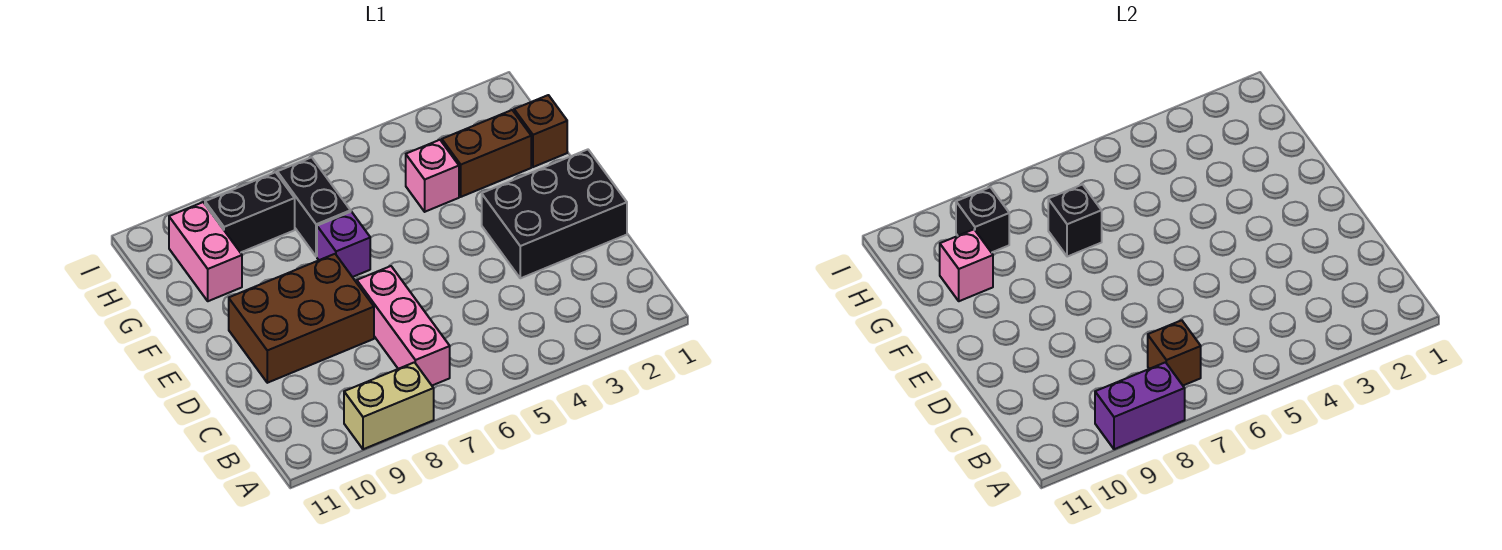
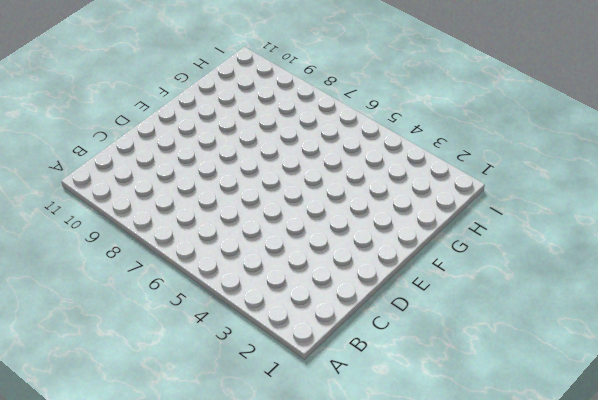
none -> tan brick A8:A9 level 1
none -> pink brick B7:D7 level 1
none -> black brick D1:E3 level 1

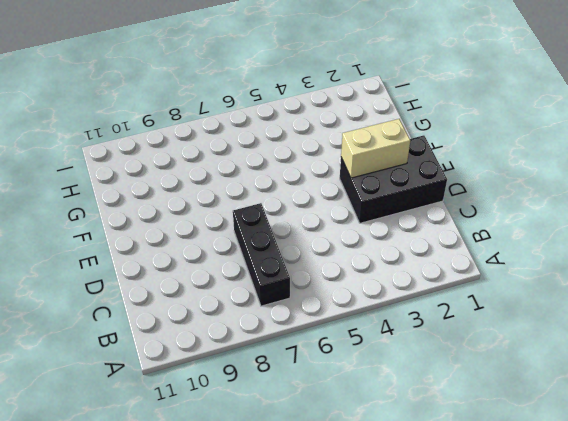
black brick B7:D7 level 1 -> pink brick B7:D7 level 1
tan brick E2:E3 level 2 -> tan brick A8:A9 level 1
none -> brown brick D8:E10 level 1
none -> purple brick F7 level 1
none -> brown brick G1 level 1

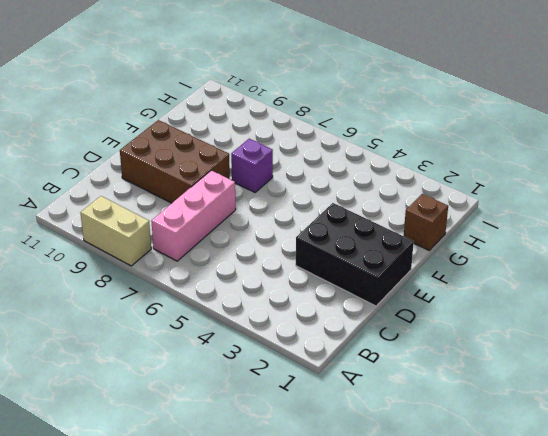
none -> brown brick G2:G3 level 1
none -> pink brick G4 level 1
none -> black brick G7:H7 level 1

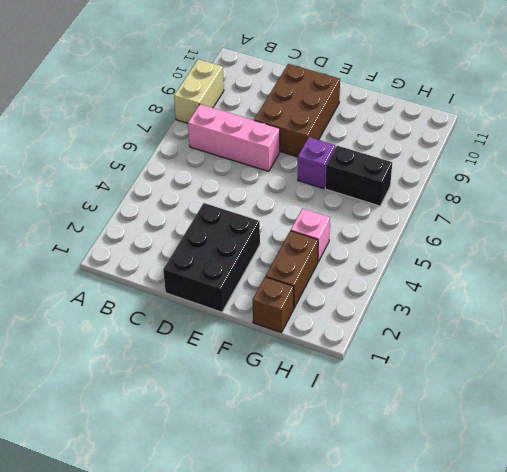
none -> pink brick G10:H10 level 1
none -> black brick H8:H9 level 1
none -> purple brick A8:A9 level 2

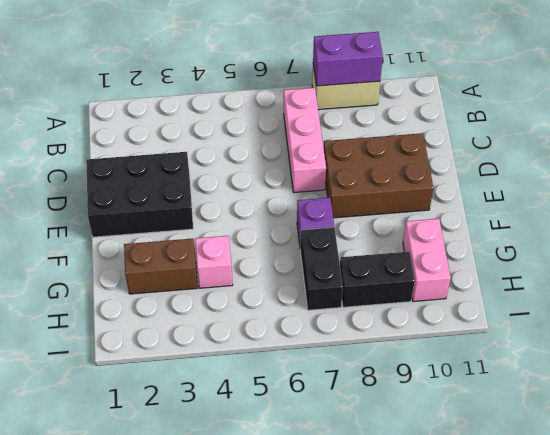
none -> brown brick G1 level 1
none -> brown brick B7 level 2
none -> black brick G7 level 2

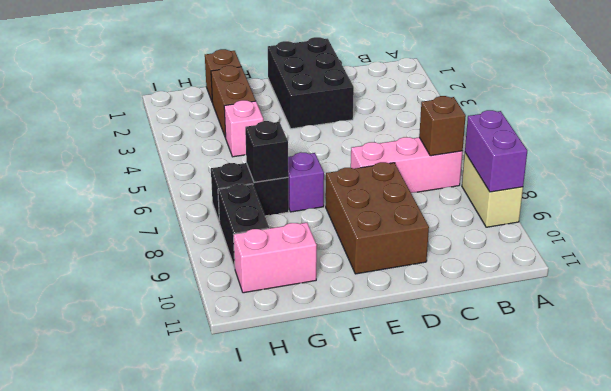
none -> pink brick G10 level 2
none -> black brick H9 level 2

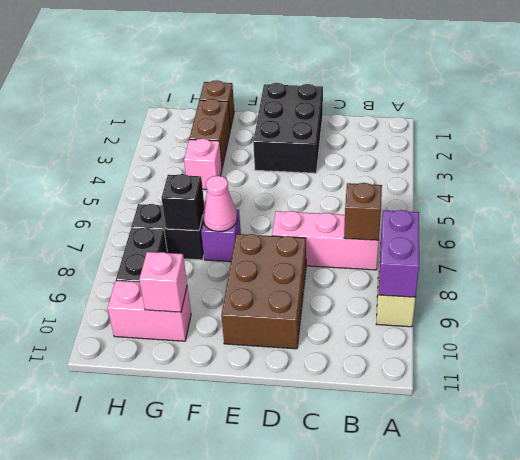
pink cone F7 level 2 -> none
none -> black brick H9 level 2

